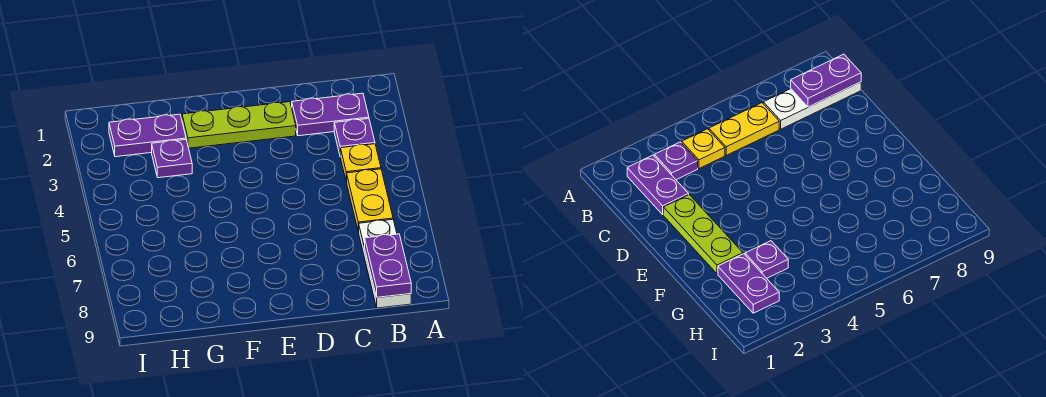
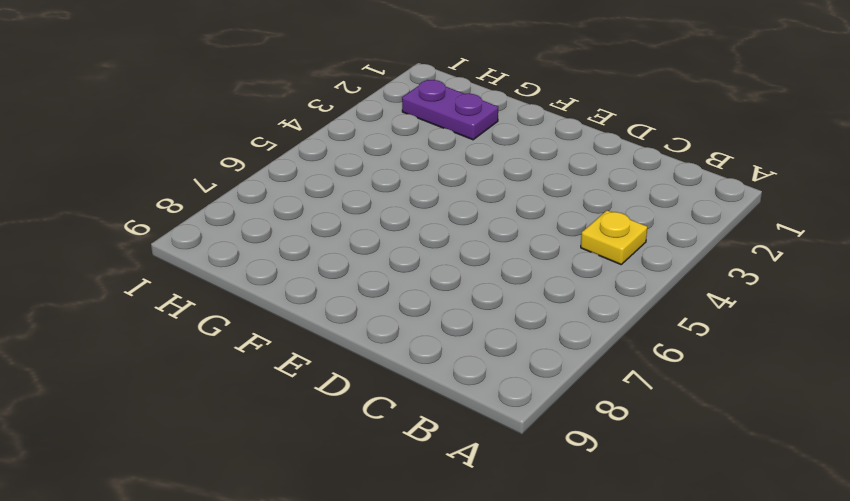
none -> purple plate B2:C2 level 1
none -> purple plate B3 level 1

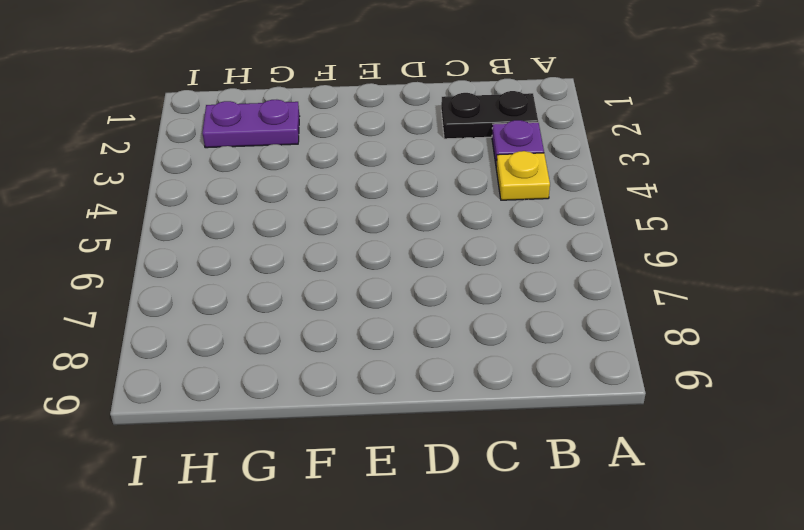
black plate B2:C2 level 1 -> purple plate B2:C2 level 1
none -> yellow plate B5:B6 level 1
none -> white plate B7:B9 level 1

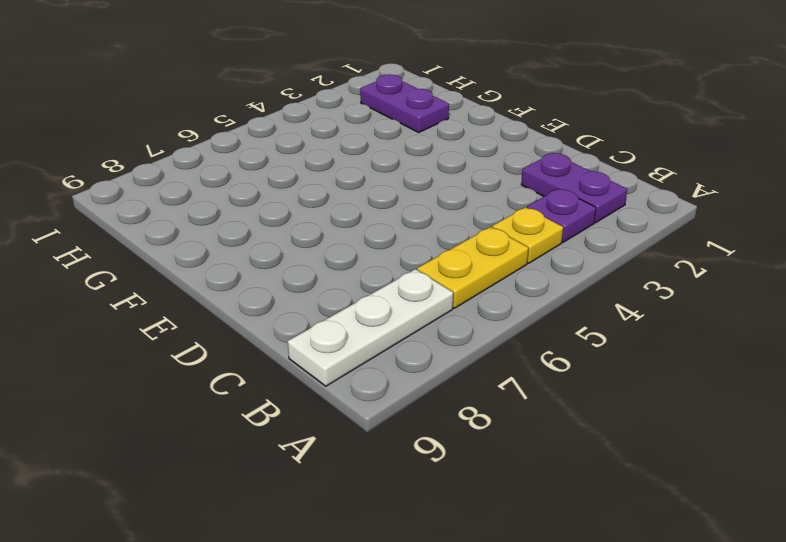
none -> lime plate D2:F2 level 1
none -> purple plate G3 level 1

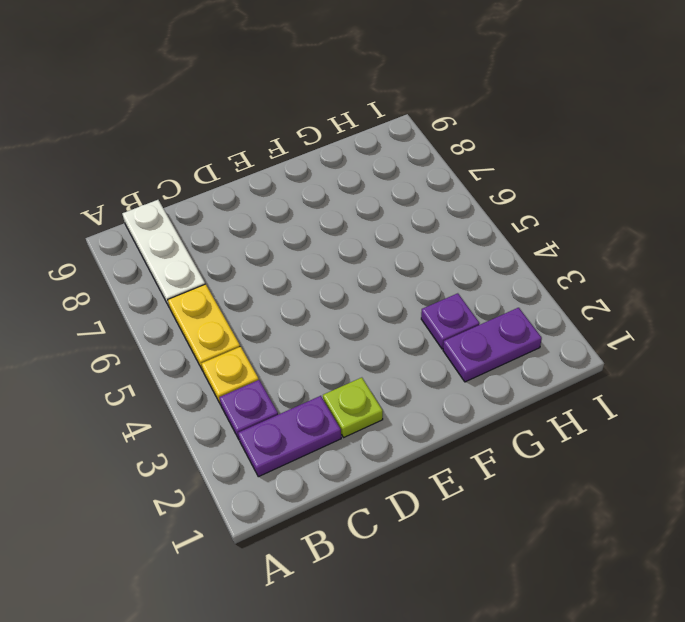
lime plate D2 level 1 -> lime plate D2:F2 level 1
none -> purple plate B8:B9 level 2

